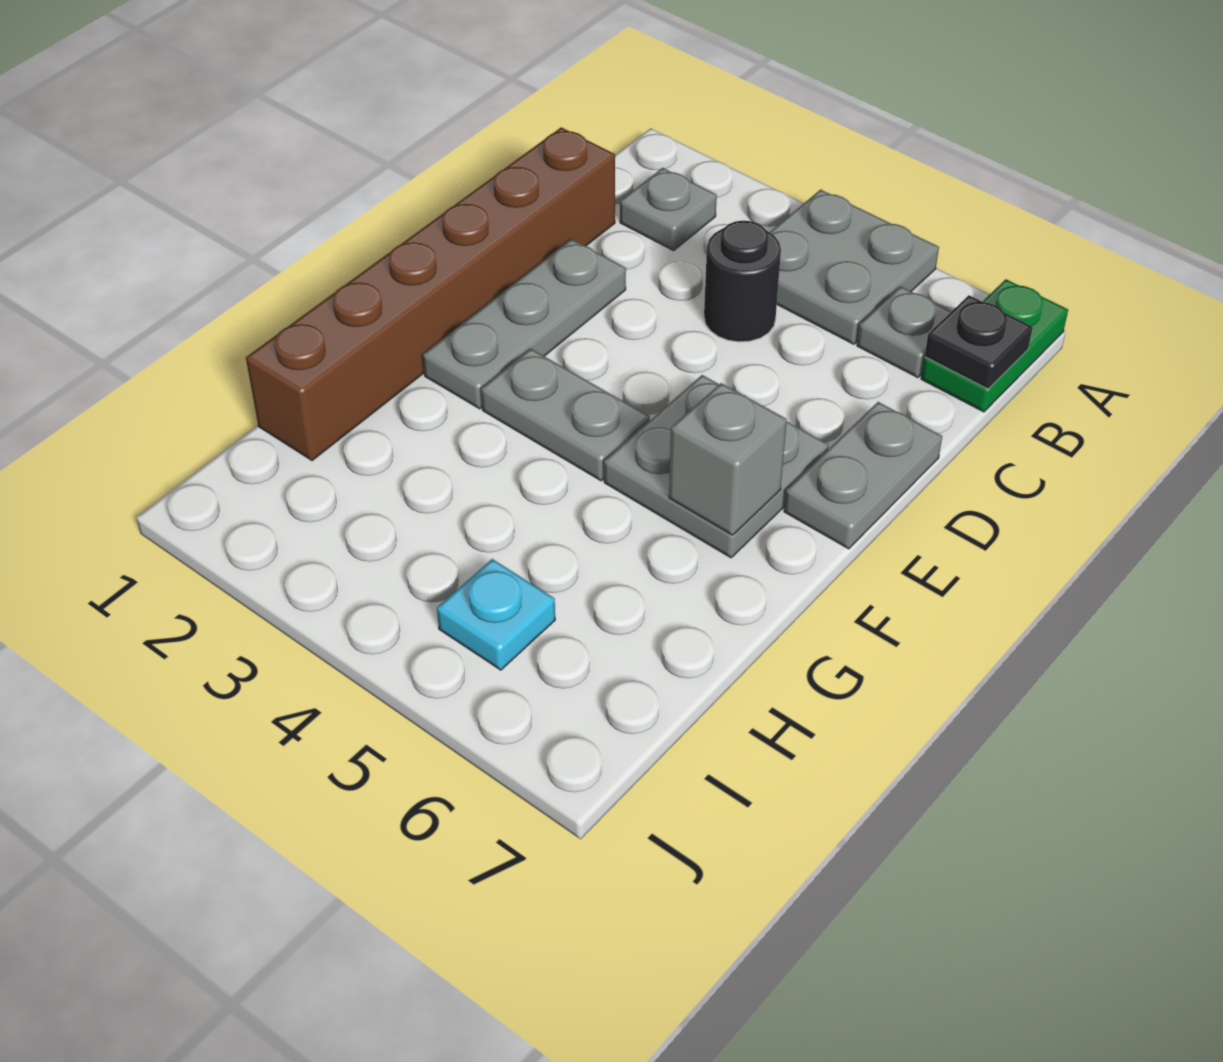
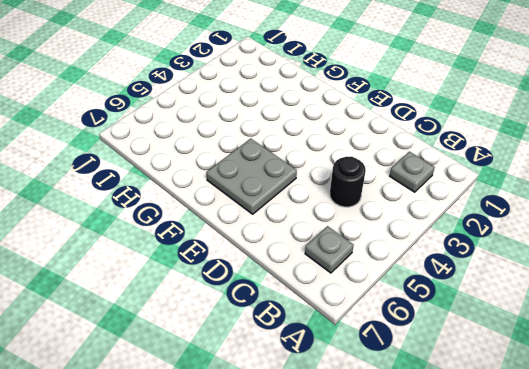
none -> grey plate A4:B5 level 1
none -> green plate A7:B7 level 1
none -> brown brick C1:H1 level 1

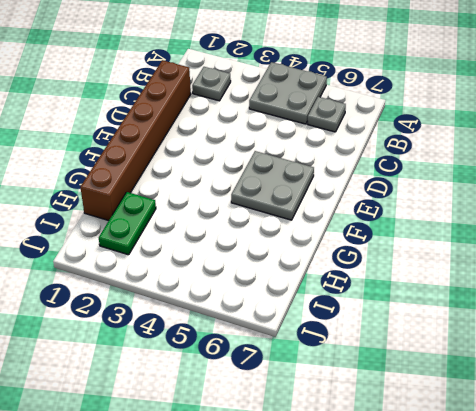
green plate H2:I2 level 1 -> green plate A7:B7 level 1
none -> black round brick C4 level 1
none -> grey plate D2:F2 level 1
none -> grey plate D7:E7 level 1

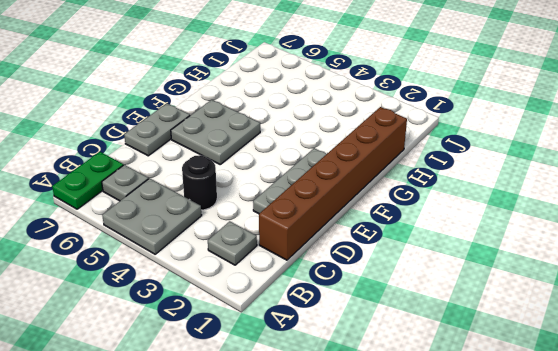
none -> grey plate F3:F4 level 1
none -> cyan plate I5 level 1
none -> black plate B7 level 2

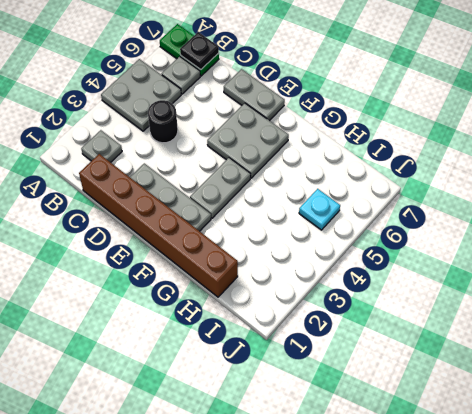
none -> grey brick F6 level 2

